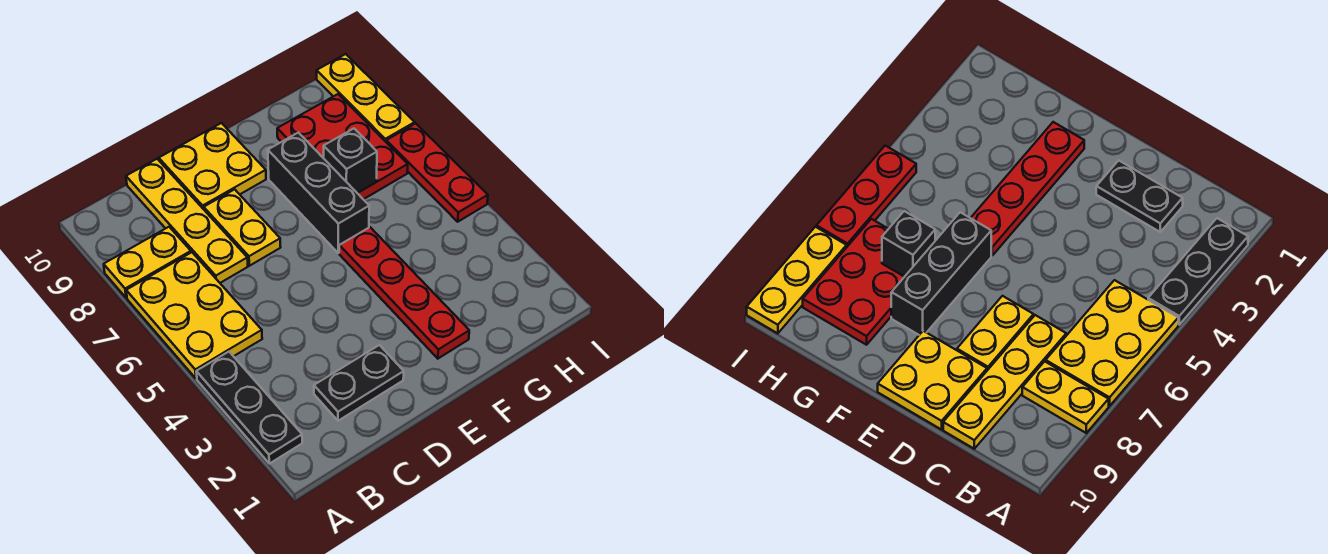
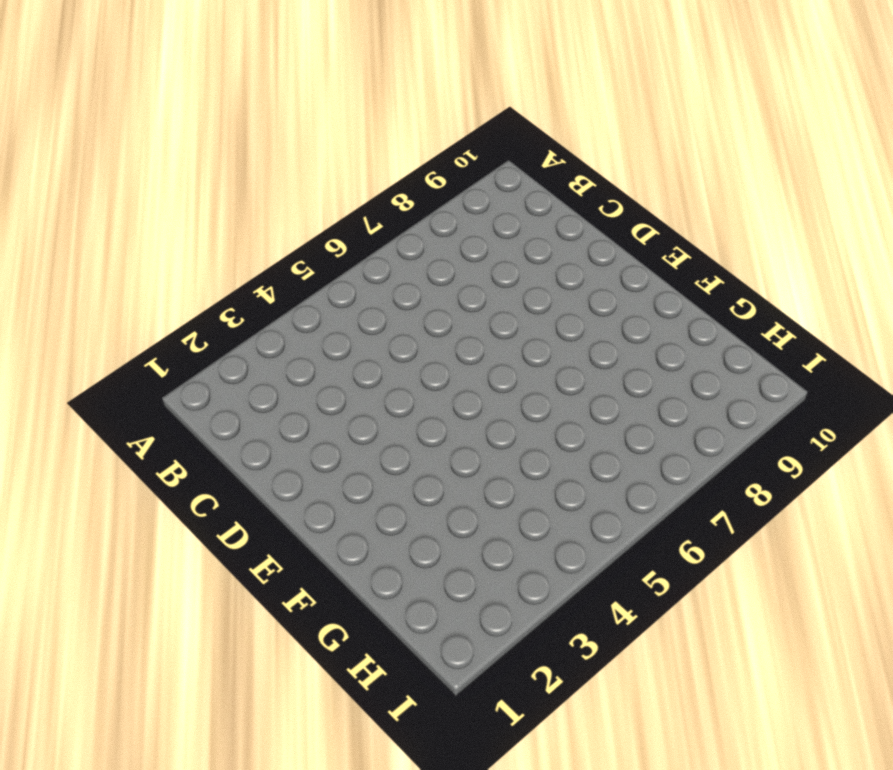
none -> black plate A2:A4 level 1
none -> yellow plate A5:B7 level 1
none -> yellow plate A8:B8 level 1

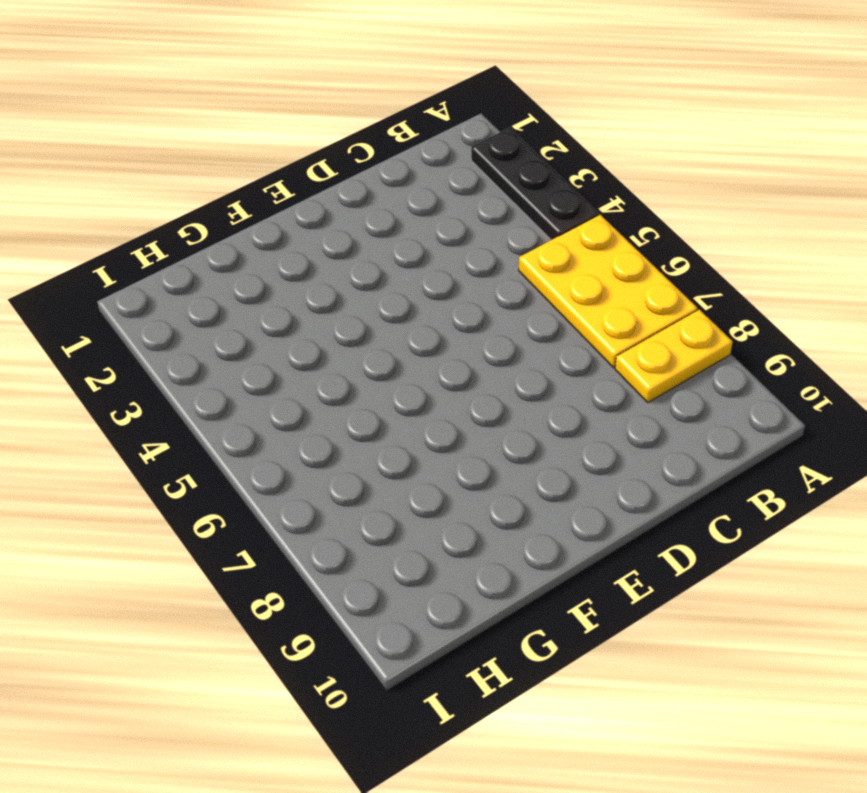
none -> black plate C2:D2 level 1
none -> yellow plate C7:C10 level 1
none -> yellow plate D7:D8 level 1

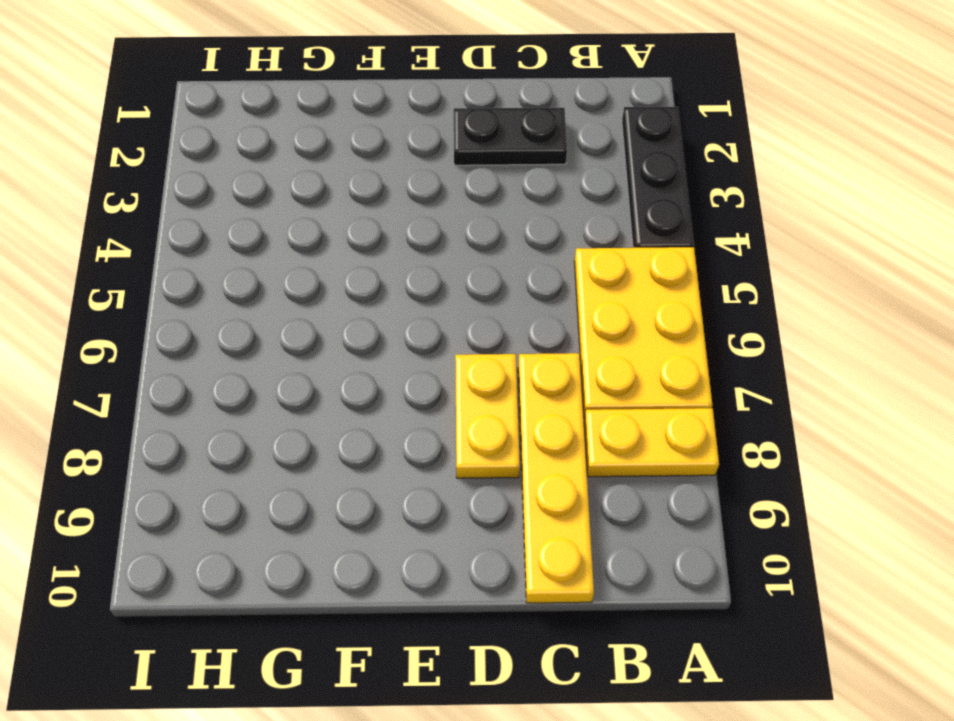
none -> yellow plate D9:E10 level 1
none -> red plate F2:F5 level 1
none -> black brick F6:F8 level 1

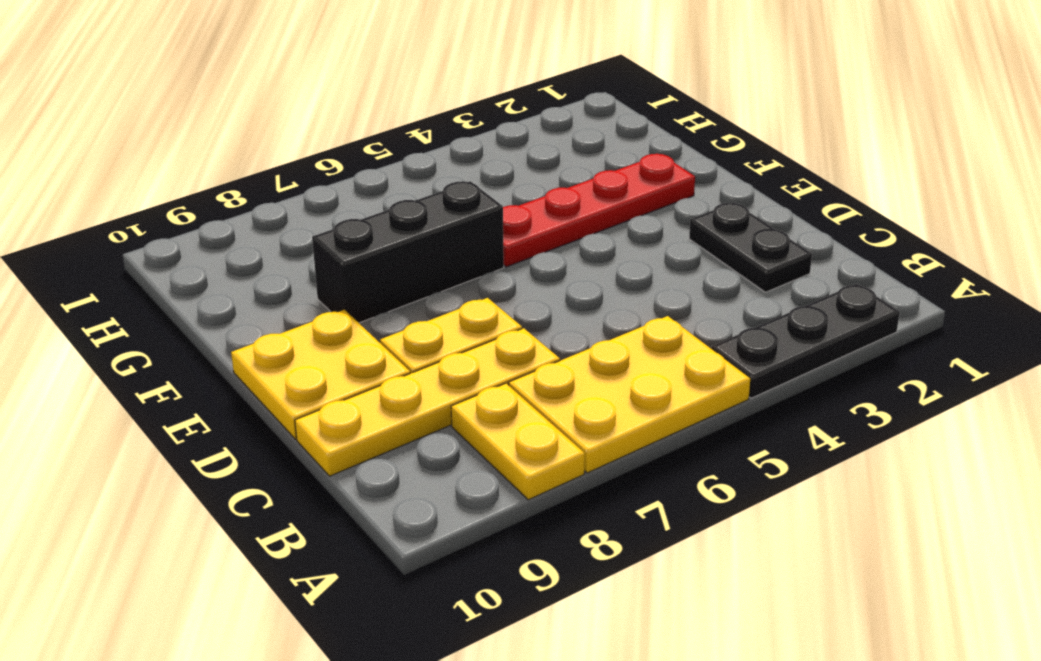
none -> red plate G7:H9 level 1
none -> red plate I5:I7 level 1
none -> yellow plate I8:I10 level 1

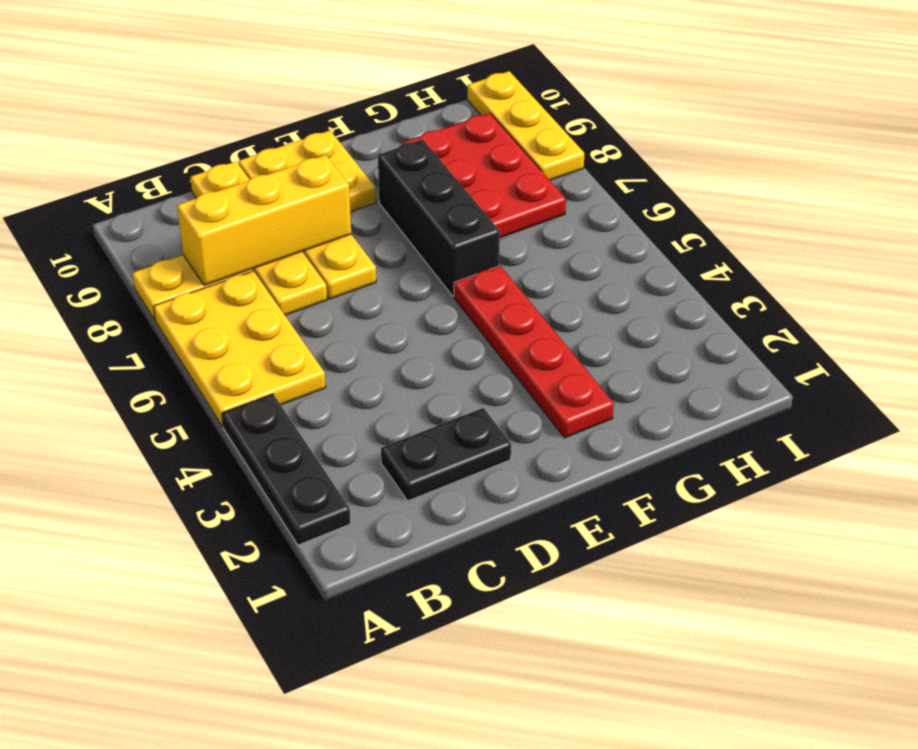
yellow brick B8:D8 level 2 -> none
none -> red plate I5:I7 level 1
none -> black brick G7 level 2

